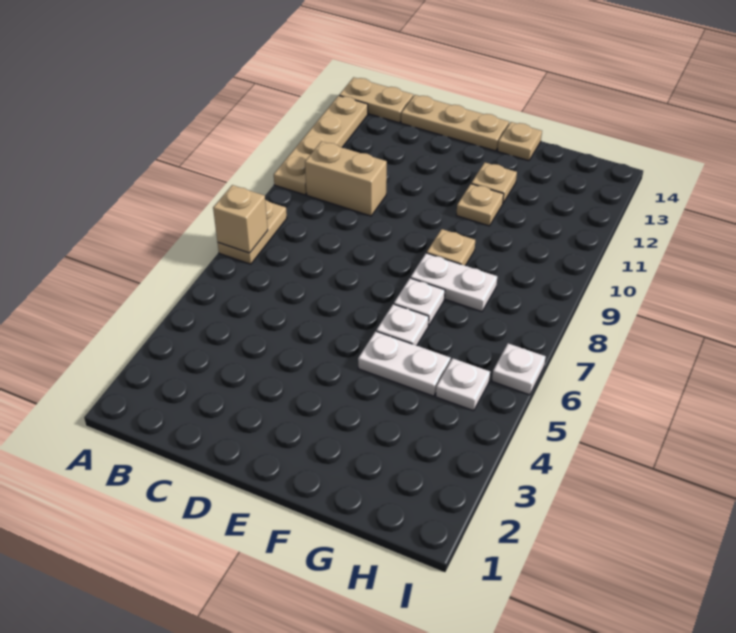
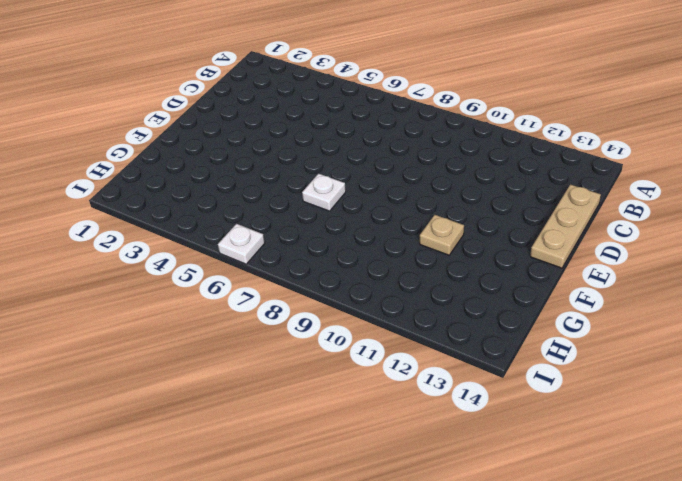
none -> tan plate A7:A8 level 1
none -> tan plate A10:A13 level 1
none -> tan plate A14:B14 level 1

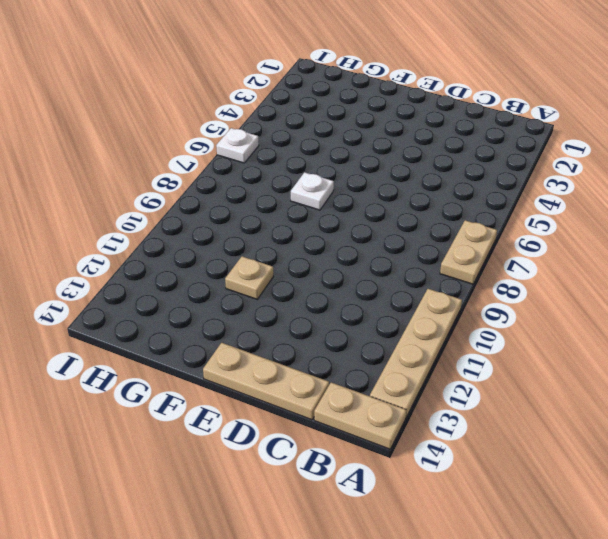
none -> tan brick B10:C10 level 1
none -> white plate F5:G5 level 1
none -> white plate F6 level 1

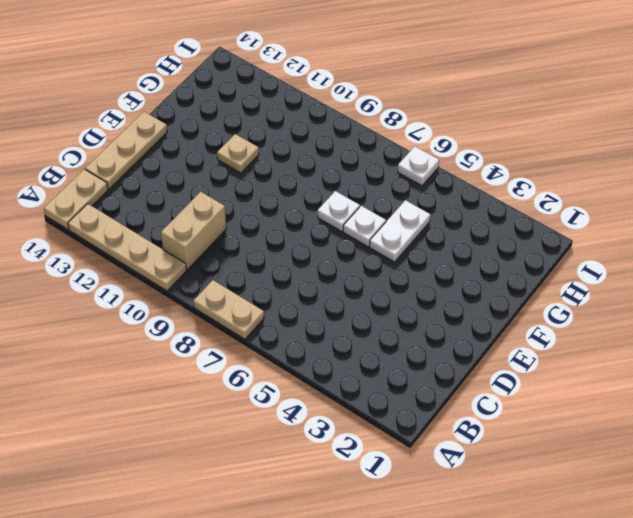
none -> white plate F8:G8 level 1
none -> tan plate F9 level 1
none -> tan plate F12 level 1

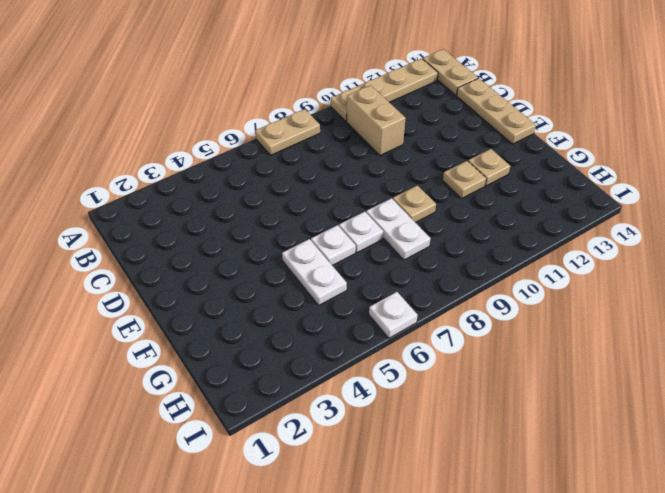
none -> tan plate F14 level 1
none -> white plate H5 level 1
none -> tan brick A7 level 2

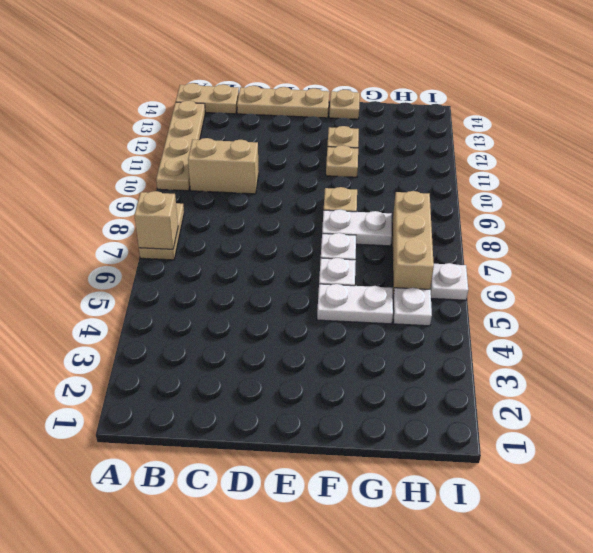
tan brick H6:H8 level 1 -> none

